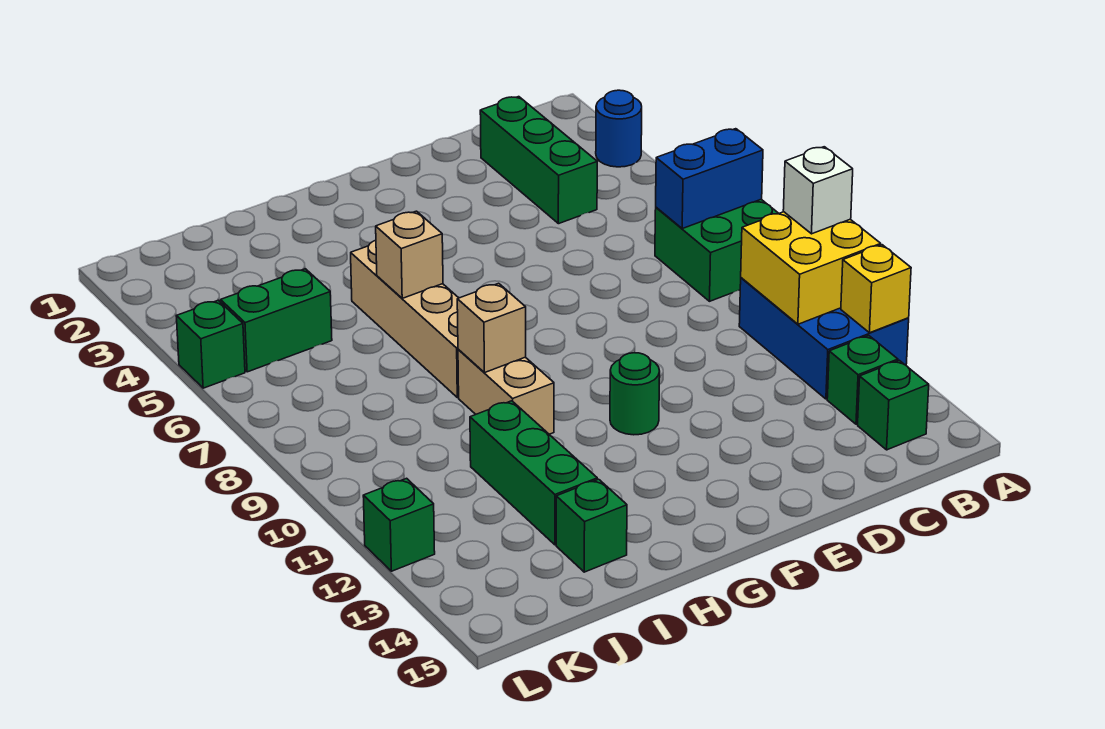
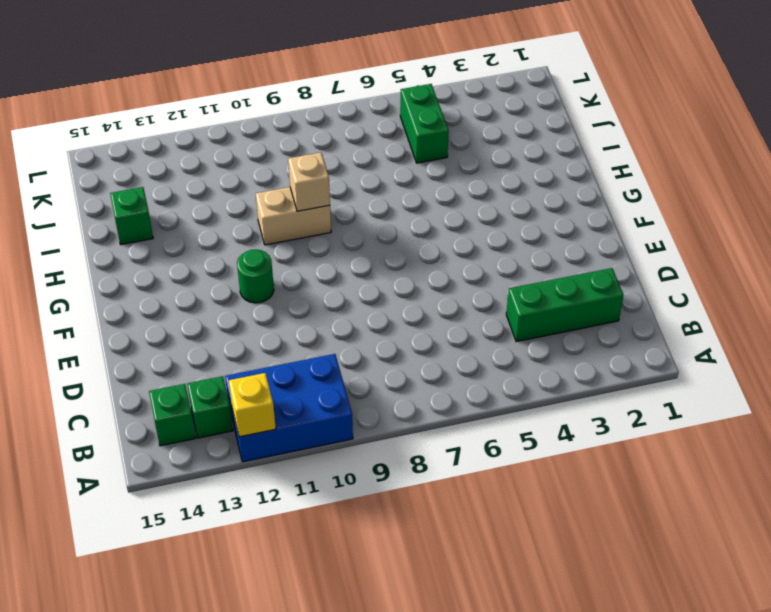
none -> blue round brick A3 level 1
none -> green brick A7:B8 level 1
none -> tan brick H5:H8 level 1

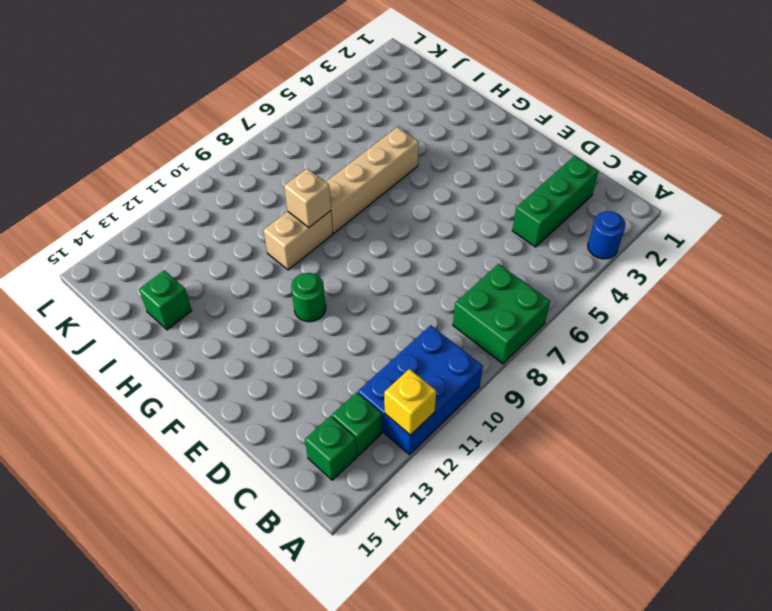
none -> green brick I11:I13 level 1
none -> green brick J5:K5 level 1
none -> green brick L5 level 1

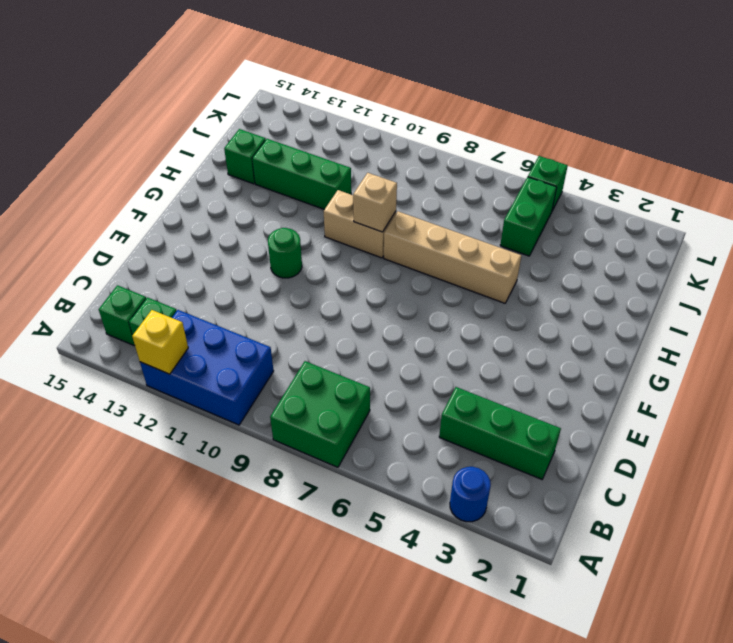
none -> green brick L12 level 1
none -> blue brick A7:B7 level 2
none -> yellow brick A10:B11 level 2

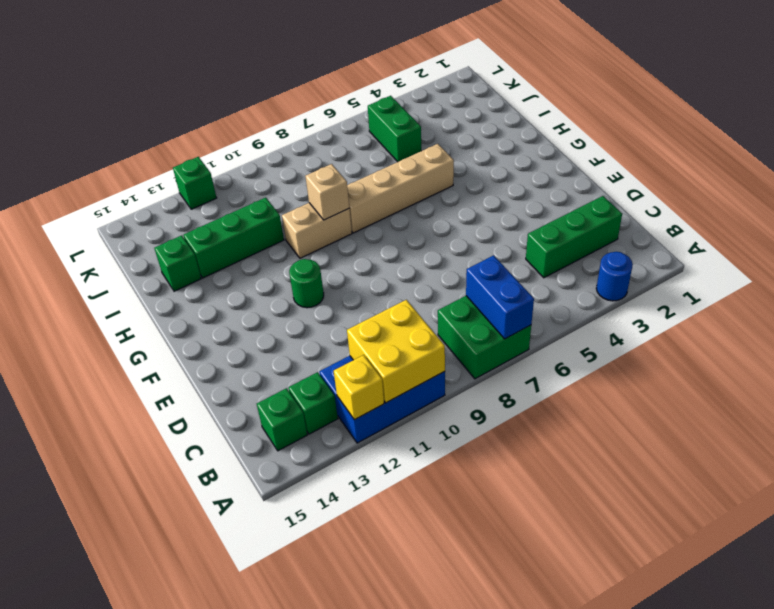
none -> green brick L5 level 1
none -> tan brick H6 level 2
none -> white brick A10 level 3

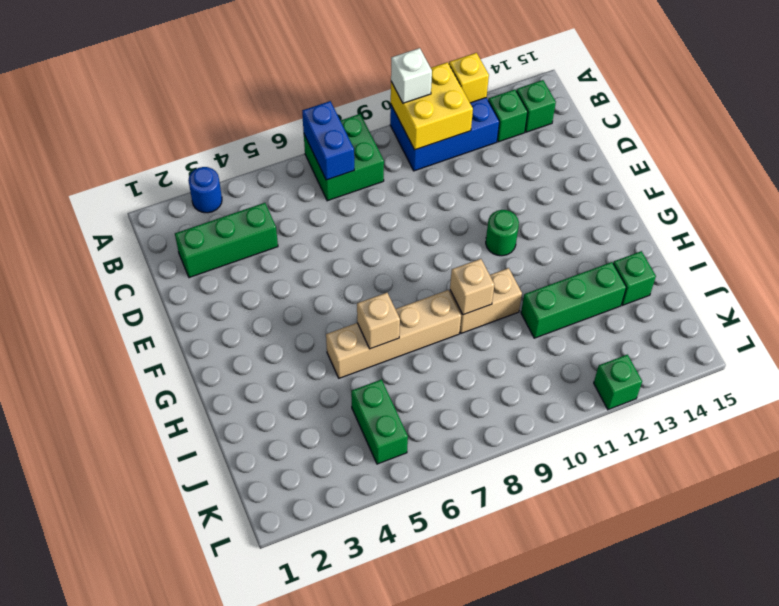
none -> green brick L5 level 1

